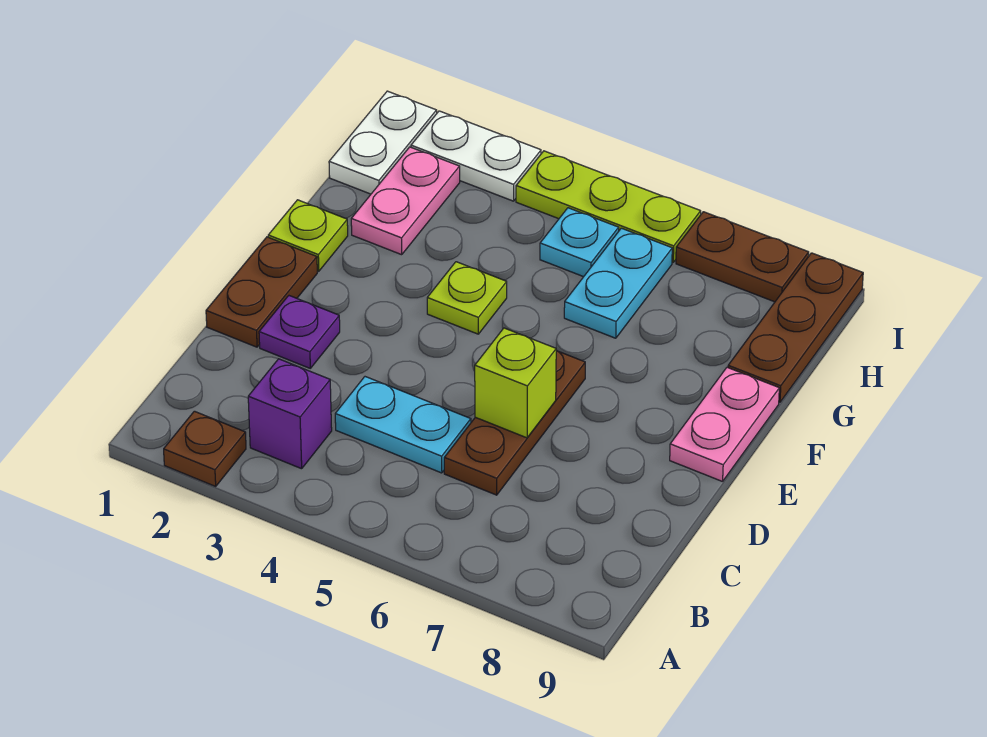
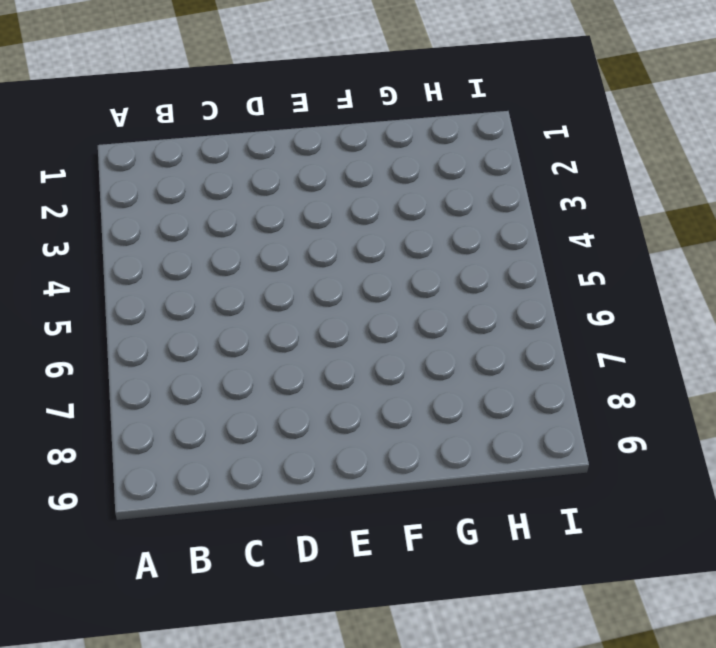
none -> brown plate A2 level 1
none -> purple brick B3 level 1
none -> cyan plate C4:C5 level 1

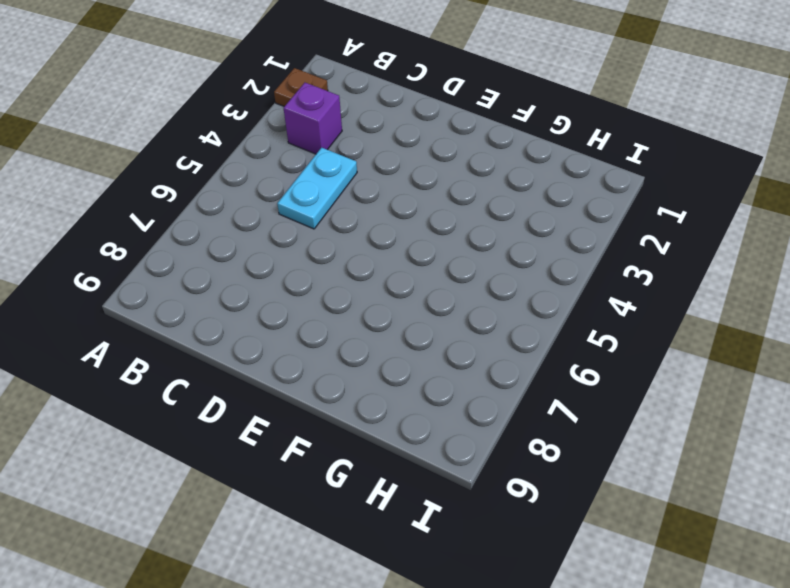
none -> brown plate C6:E6 level 1
none -> brown plate D1:E1 level 1
none -> purple plate D2 level 1

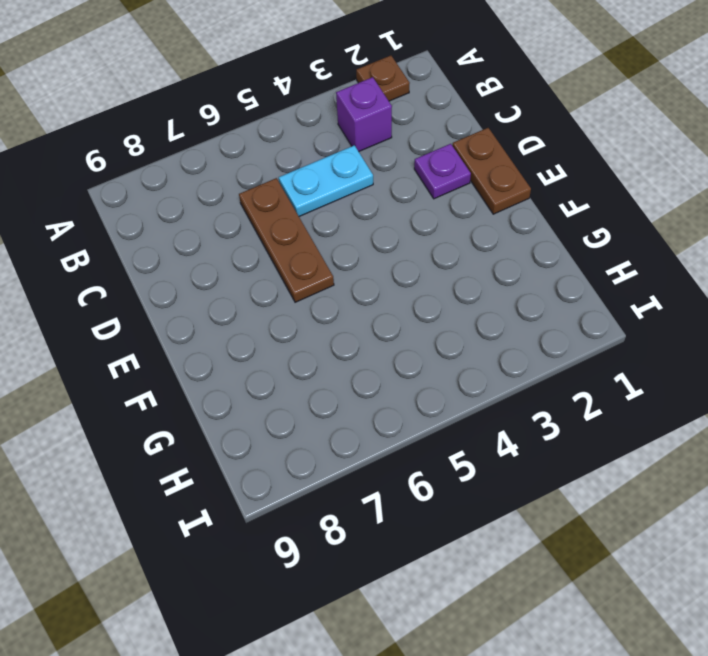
none -> pink plate E9:F9 level 1
none -> lime plate F1 level 1
none -> lime plate F4 level 1

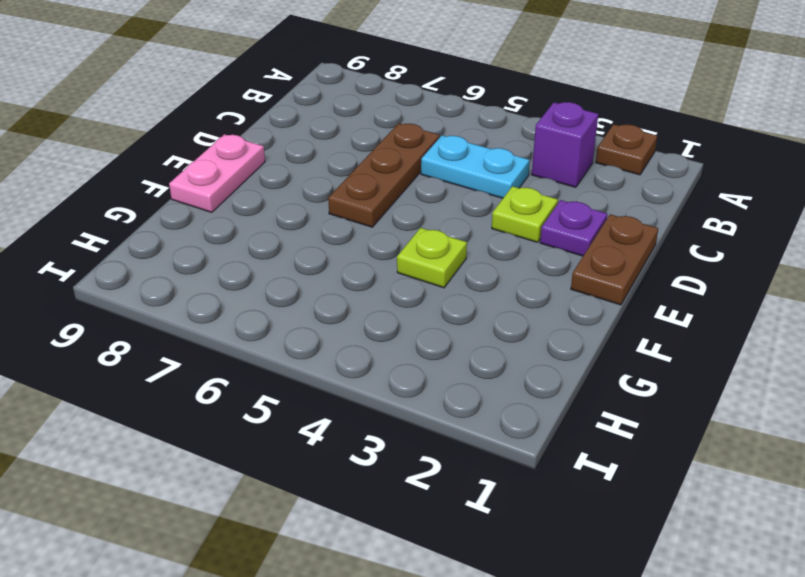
lime plate D3 level 1 -> lime plate F1 level 1
none -> pink plate G2:H2 level 1
none -> cyan plate G6:H6 level 1
none -> brown plate G9:I9 level 1

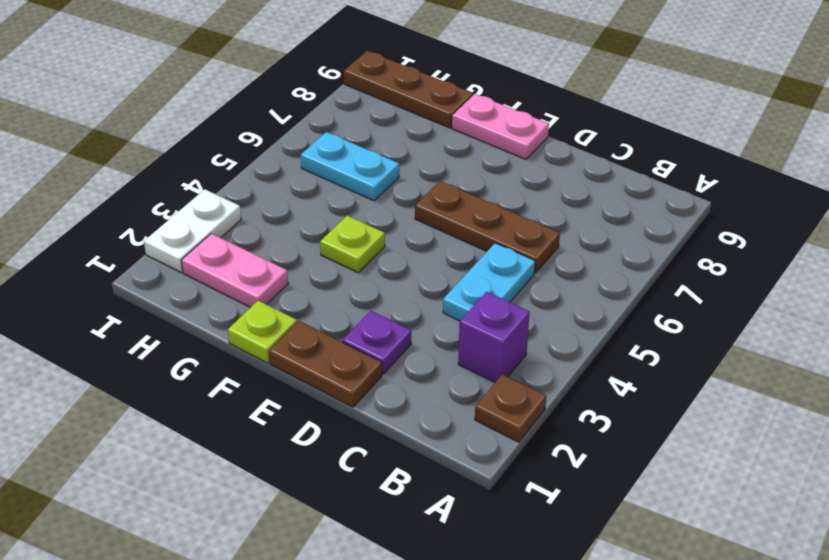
none -> white plate H1:I1 level 1
none -> cyan plate H5 level 1
none -> lime plate I4:I6 level 1

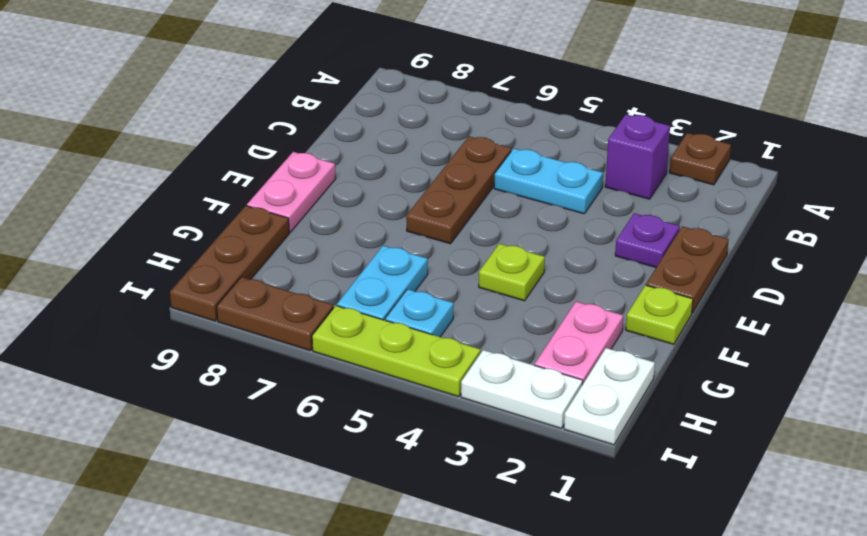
none -> lime brick D6 level 2

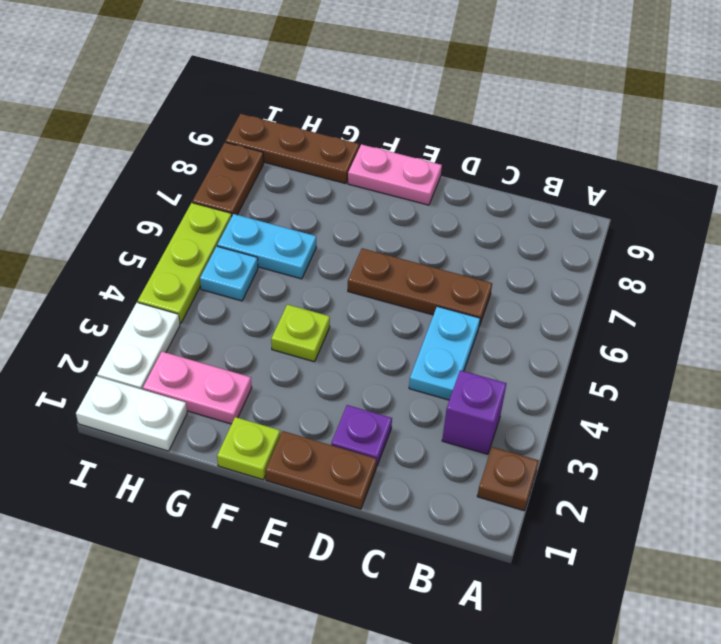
none -> lime brick D6 level 2

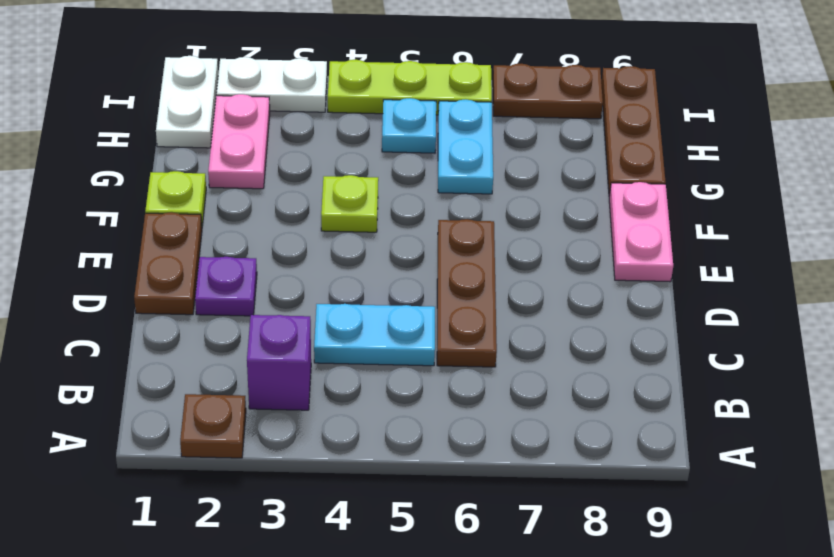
none -> lime brick D6 level 2

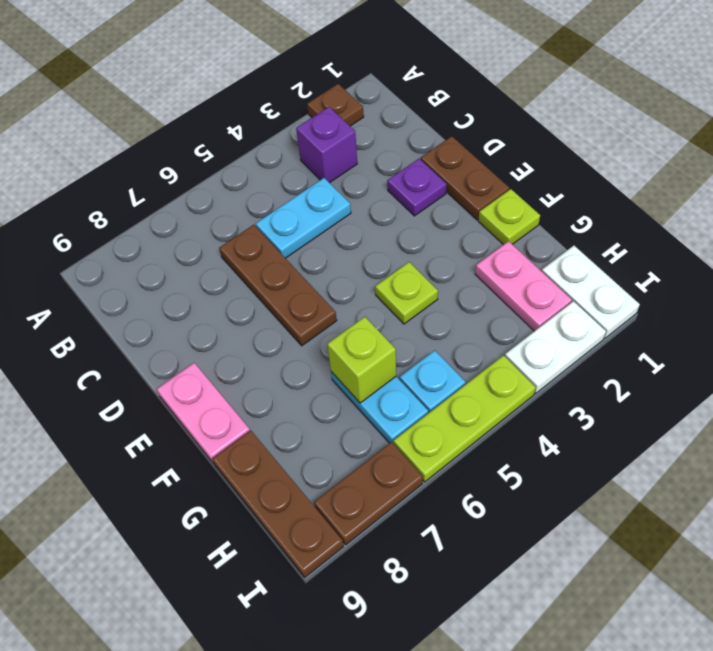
lime brick G6 level 2 -> lime brick D6 level 2

